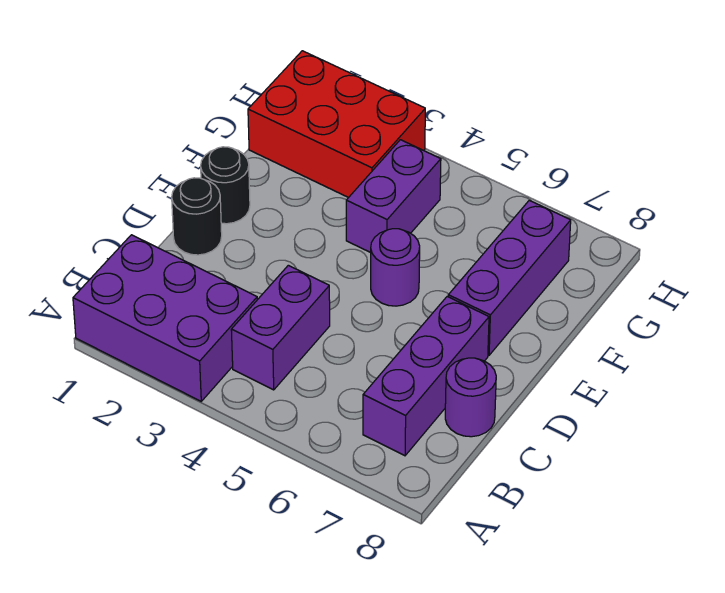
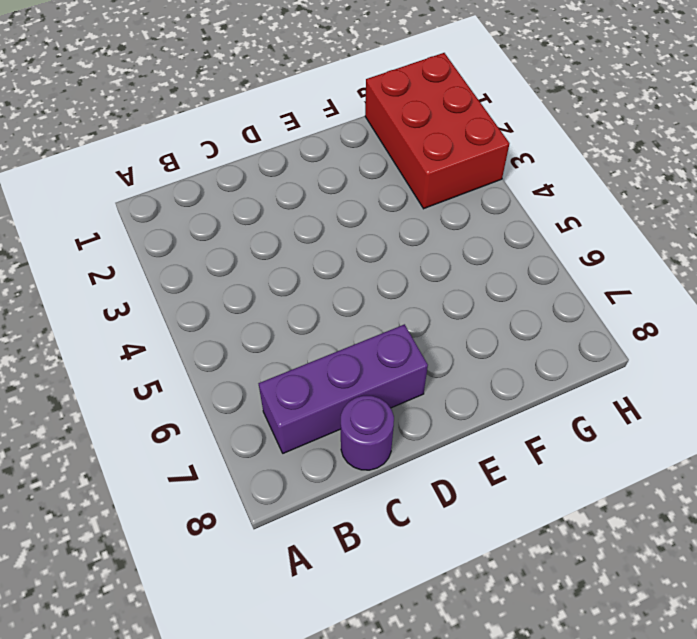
none -> purple brick A1:B3 level 1
none -> purple brick B4:C4 level 1

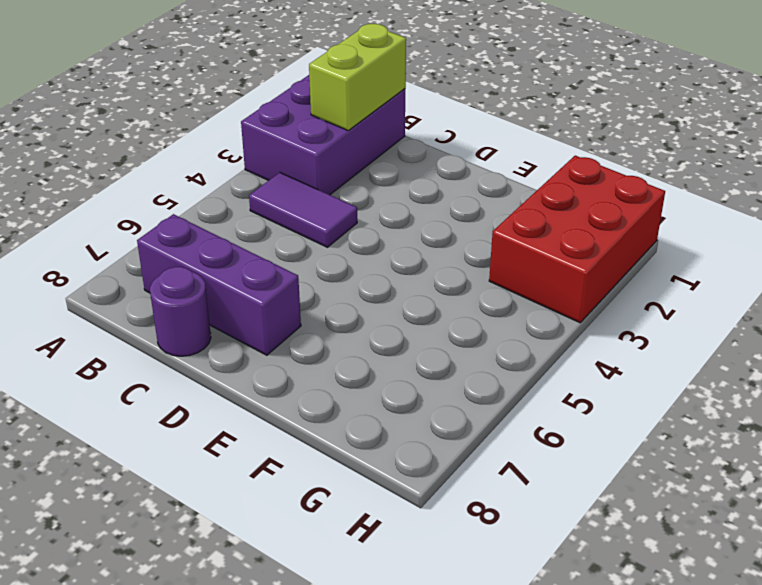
lime brick B1:B2 level 2 -> none
purple tile B4:C4 level 1 -> purple brick B4:C4 level 1
none -> black round brick D1 level 1
none -> black round brick E1 level 1

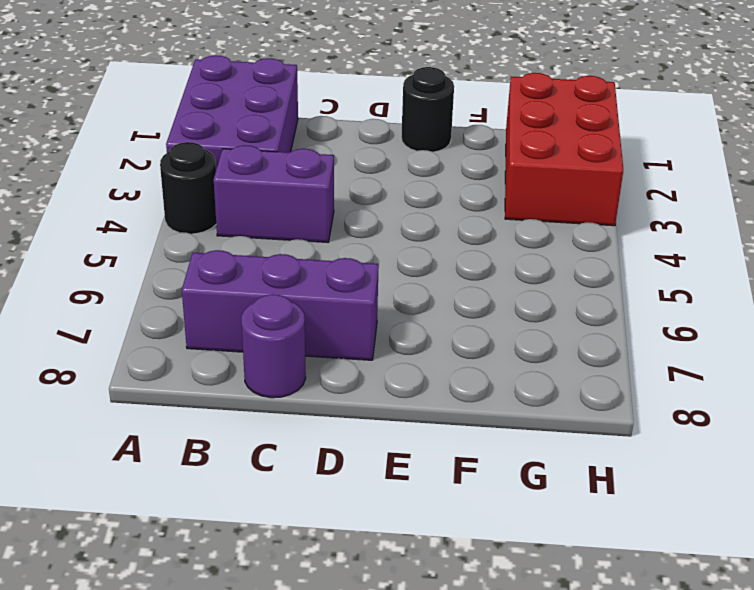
black round brick A4 level 1 -> black round brick D1 level 1
none -> purple round brick E5 level 1
none -> purple brick E7:G7 level 1

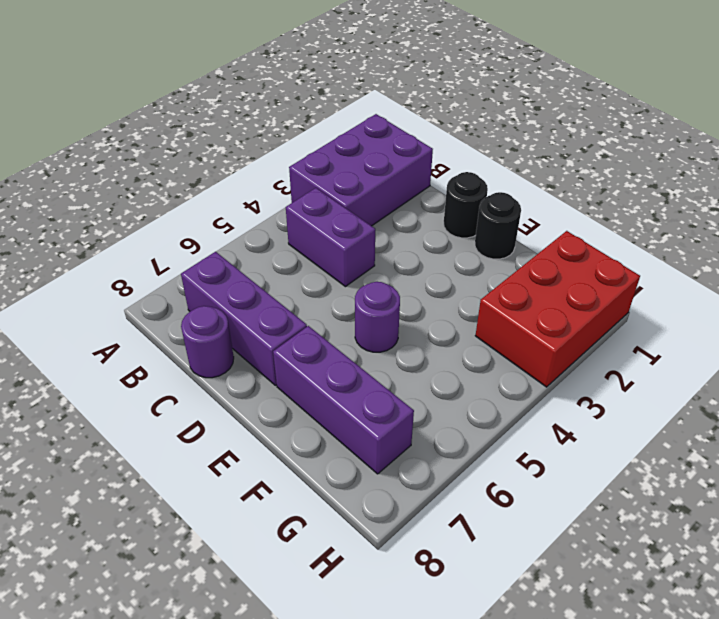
none -> purple brick F4:G4 level 1

